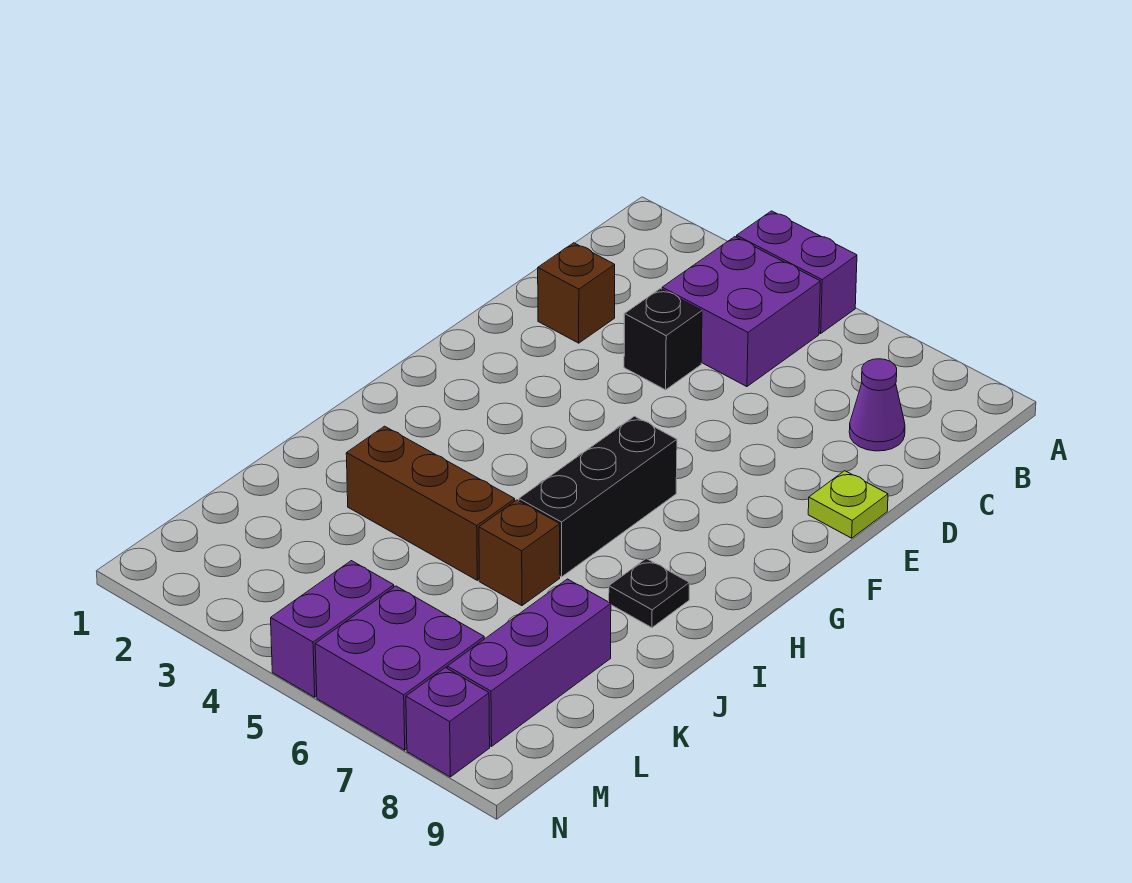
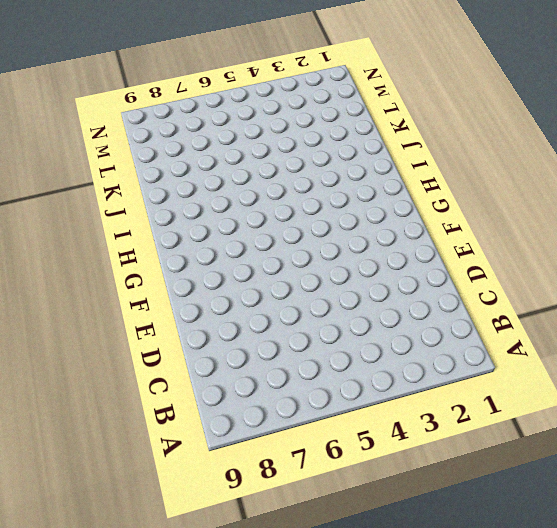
none -> purple brick A4:A5 level 1
none -> purple brick B4:C5 level 1
none -> purple cone C8 level 1

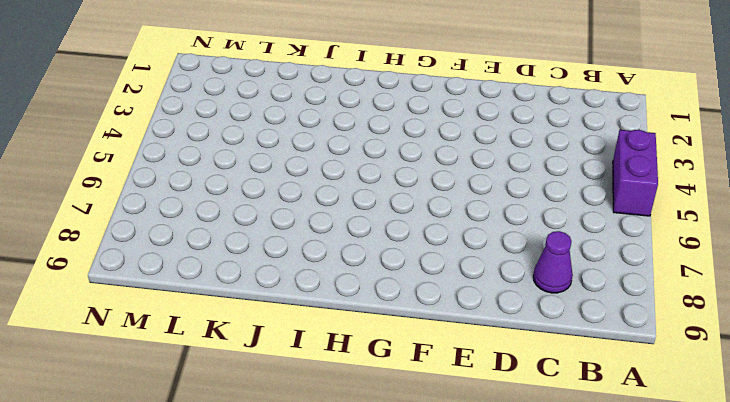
none -> purple brick B4:C5 level 1
none -> brown brick D2 level 1
none -> black brick D4 level 1

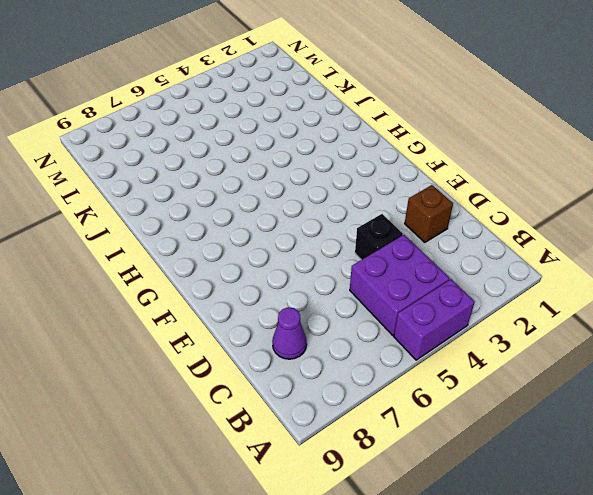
none -> lime plate E9 level 1
none -> black brick G6:I6 level 1
none -> black plate I8 level 1

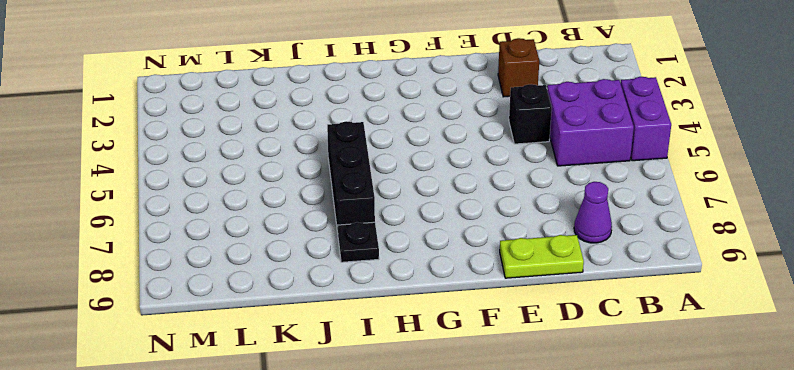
lime plate D9:E9 level 1 -> lime plate E9 level 1
black brick I5:I7 level 1 -> black brick G6:I6 level 1
none -> brown brick J3:J5 level 1
none -> brown brick J6 level 1
none -> purple brick K8:M8 level 1

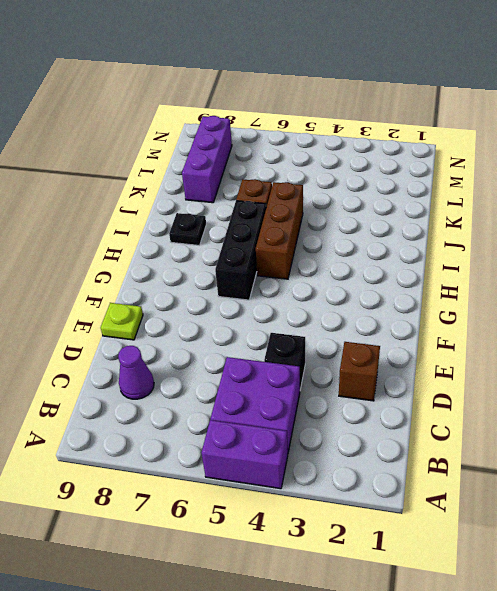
brown brick H5:J5 level 1 -> brown brick J3:J5 level 1
none -> purple brick M5:N5 level 1
none -> purple brick M6:N7 level 1
none -> purple brick N8 level 1

